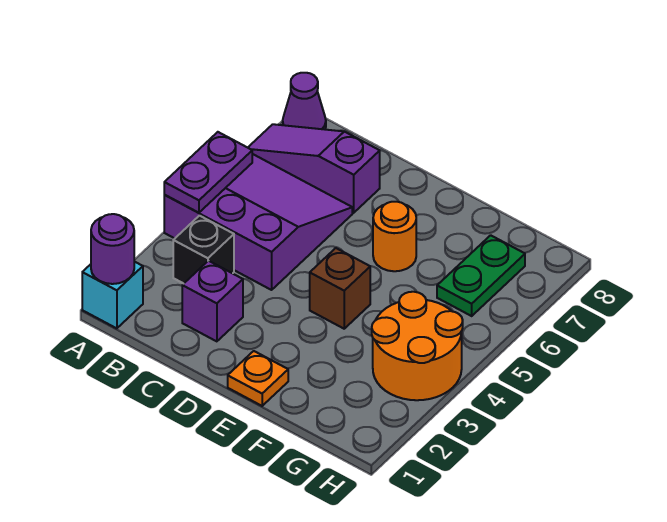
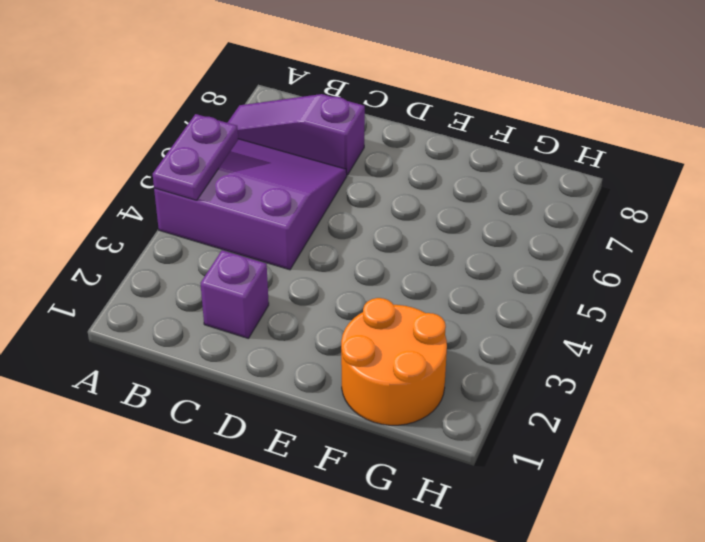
orange round brick F1:G2 level 1 -> orange round brick G3:H4 level 1
none -> cyan brick A1 level 1
none -> purple cone A8 level 1
none -> black brick B3 level 1

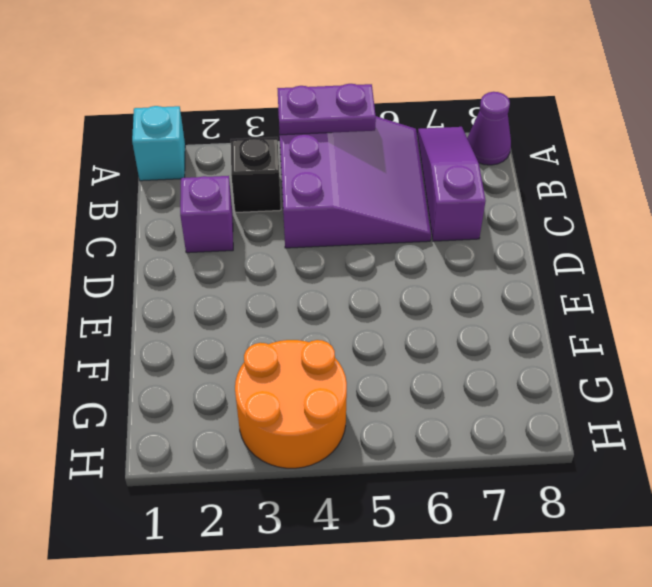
none -> orange plate E1 level 1
none -> brown brick E4 level 1
none -> orange round brick E6 level 1

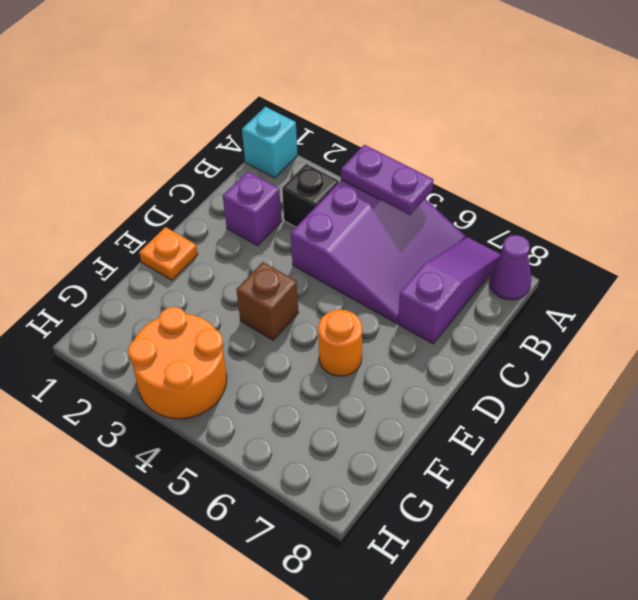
none -> green plate G6:G7 level 1
none -> purple round brick A1 level 2

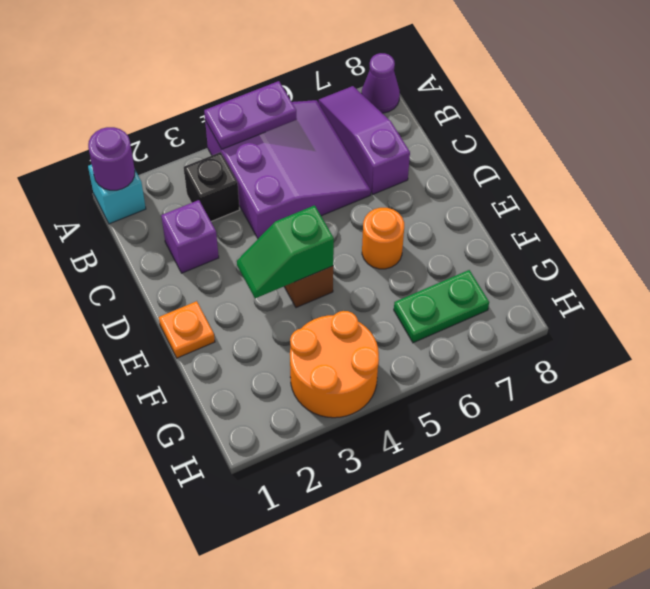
green slope E3:E4 level 2 top 4 -> none

